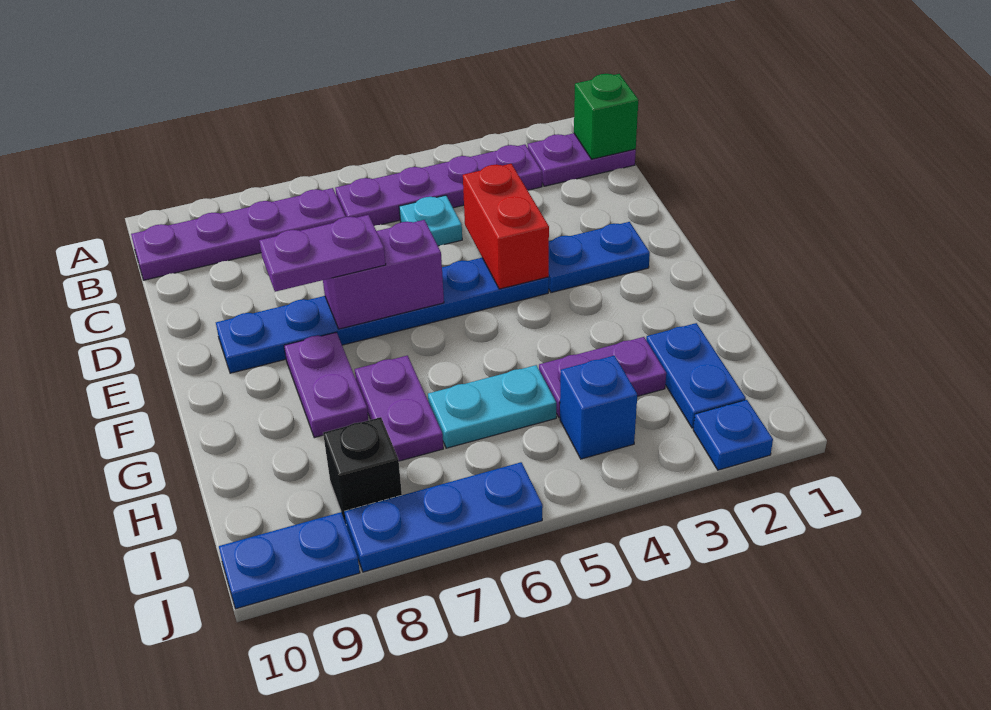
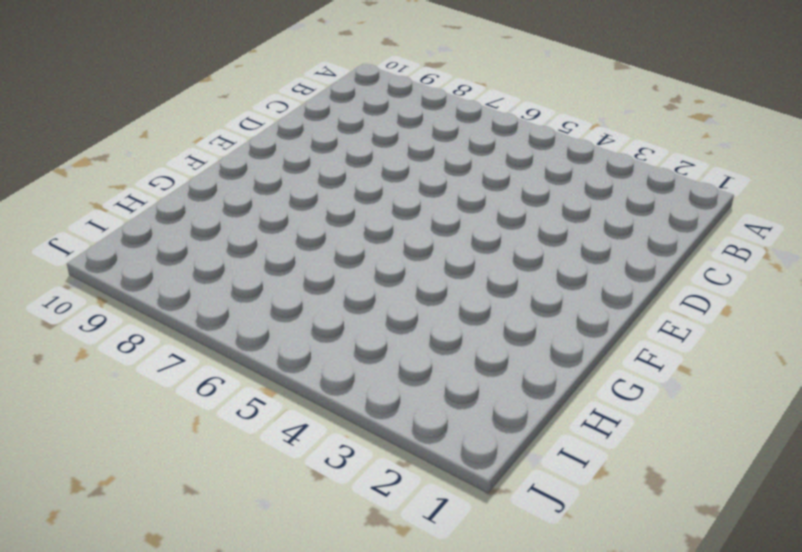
none -> purple plate B1:B2 level 1
none -> purple plate B3:B6 level 1
none -> purple plate B7:B10 level 1

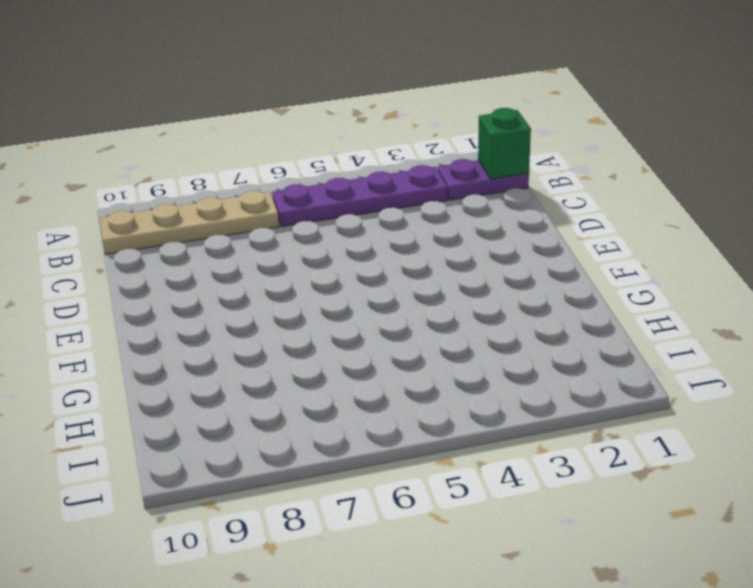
tan plate B7:B10 level 1 -> purple plate B7:B10 level 1
none -> cyan plate C5 level 1
none -> blue plate E2:E3 level 1
none -> blue plate E4:E9 level 1

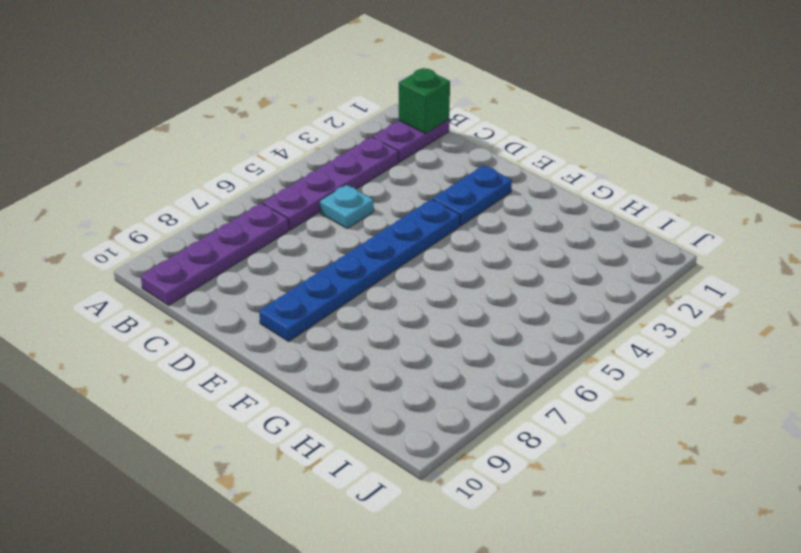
none -> purple plate F8:G8 level 1
none -> purple plate G7:H7 level 1
none -> blue plate H2:I2 level 1

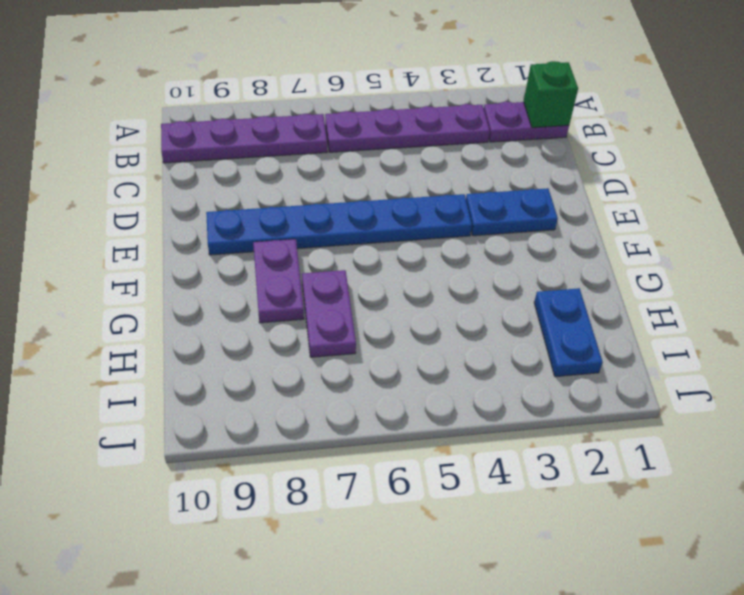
none -> cyan plate C5 level 1
none -> purple plate H3:H4 level 1
none -> cyan plate H5:H6 level 1

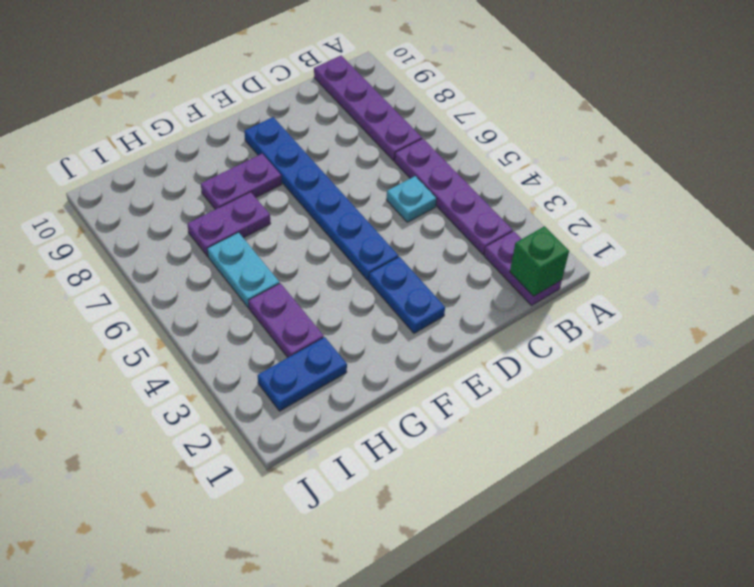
none -> blue brick I4 level 1
none -> black brick I8 level 1
none -> blue plate J2 level 1

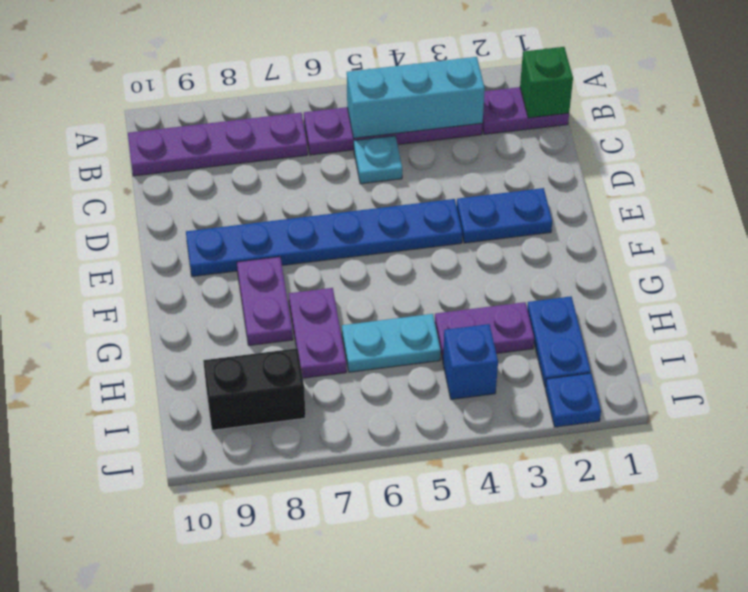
cyan brick B3:B5 level 2 -> none
black brick I8:I9 level 1 -> black brick I8 level 1
none -> blue plate J6:J8 level 1
none -> blue plate J9:J10 level 1
none -> red brick D4:E4 level 2

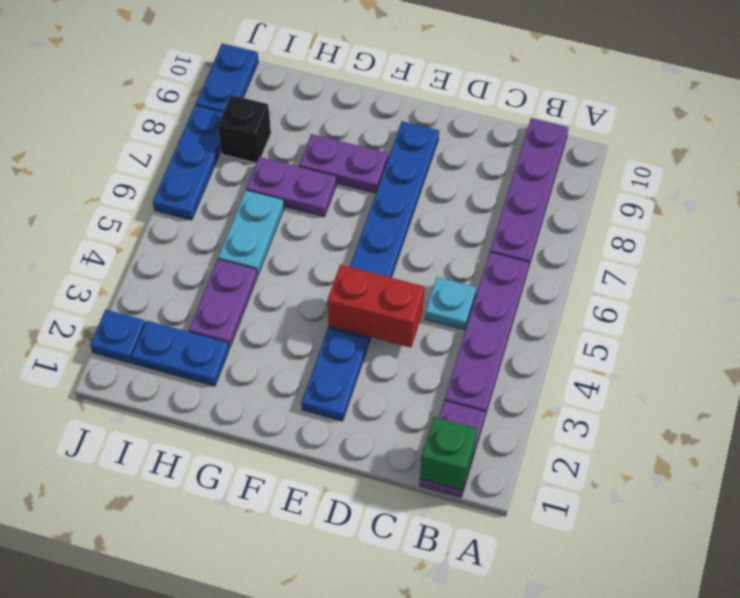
none -> blue brick I4 level 1
none -> purple brick E6:E7 level 2
none -> purple plate E7:E8 level 3

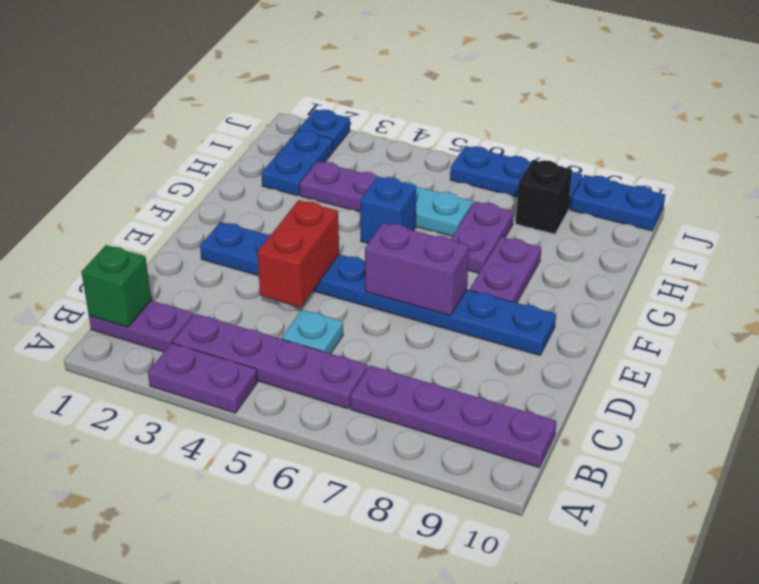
purple plate A3:A4 level 1 -> purple plate E7:E8 level 3
blue brick G5 level 1 -> blue brick I4 level 1

